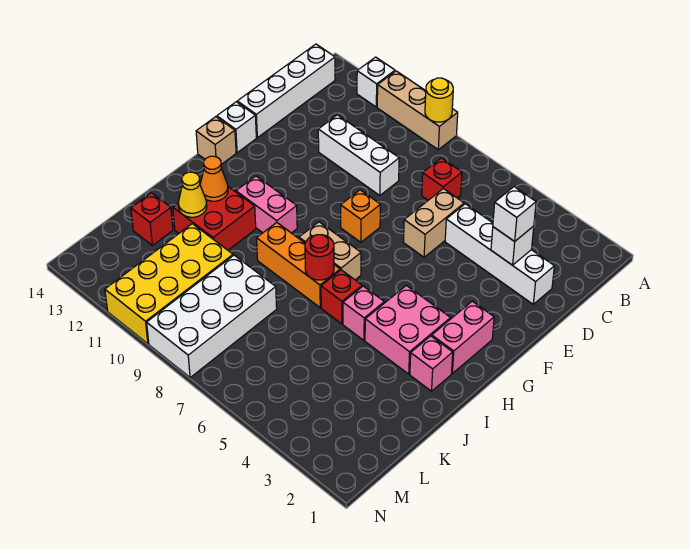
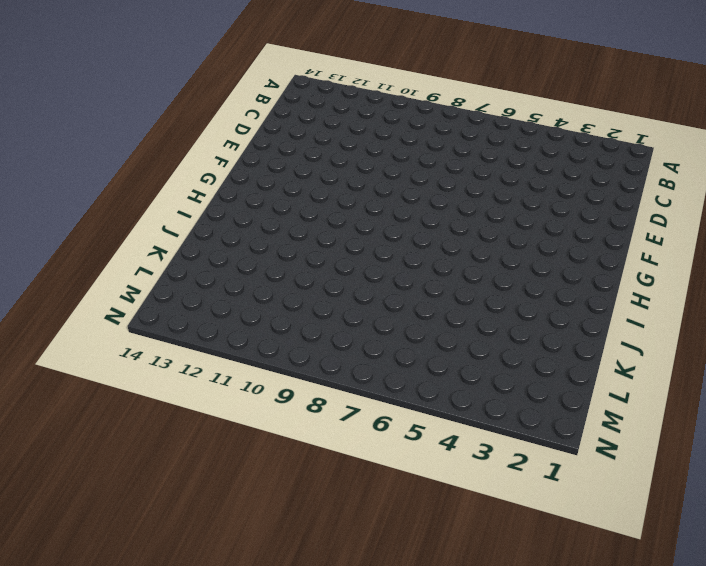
none -> tan brick A9:A11 level 1
none -> white brick A12 level 1
none -> white brick B14:E14 level 1

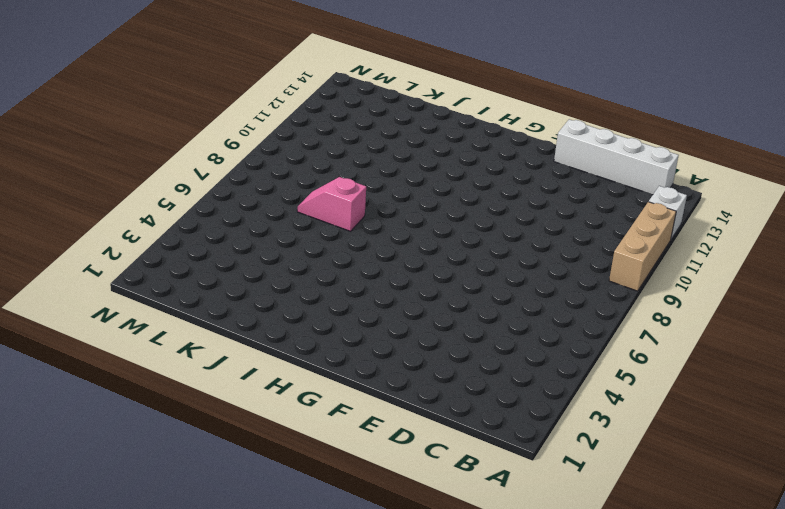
pink slope J7:K7 level 1 top J -> none
none -> red brick C7 level 1
none -> white brick D2:D5 level 1
none -> tan brick D6:E6 level 1

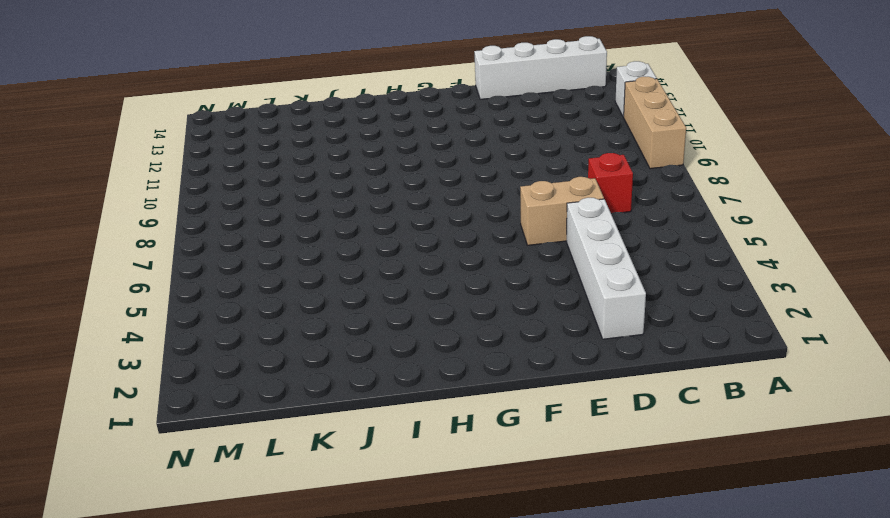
none -> white brick D9:D11 level 1
none -> orange brick F8 level 1
none -> white brick F14 level 1

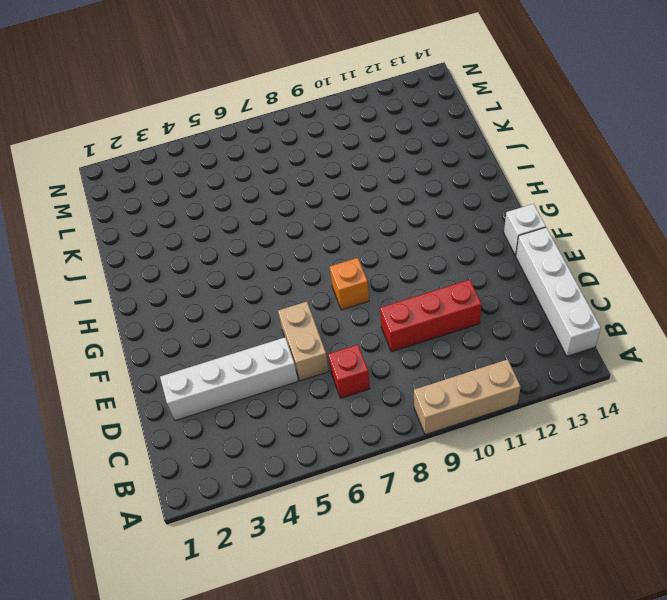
red brick D9:D11 level 1 -> white brick D9:D11 level 1
none -> white brick A12 level 1
none -> pink brick G2:H2 level 1
none -> tan brick G14 level 1

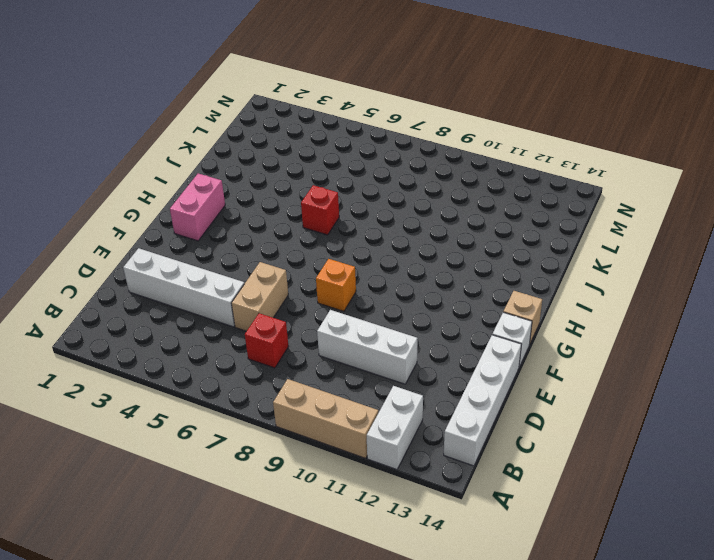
white brick A12:B12 level 1 -> white brick A12 level 1
none -> pink brick H3:I4 level 1
none -> tan brick H7:H8 level 1
none -> pink brick H10:H11 level 1

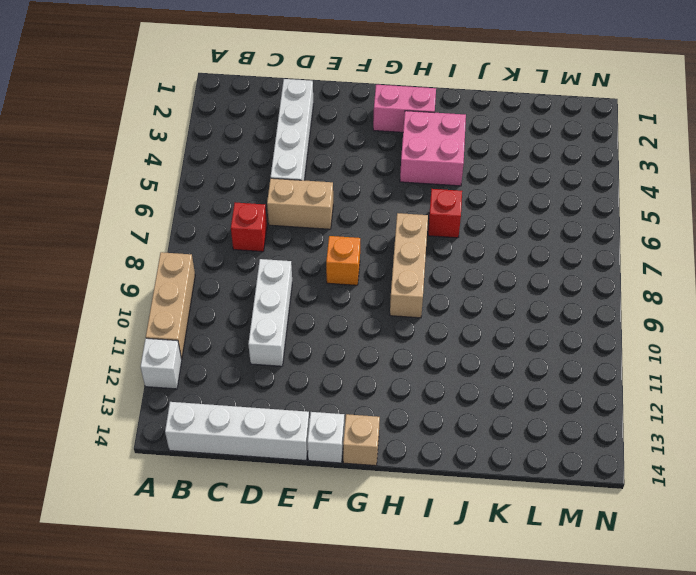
tan brick H7:H9 level 1 -> tan brick H7:H8 level 1
none -> pink brick H10:H11 level 1
none -> pink brick I2 level 1
none -> pink brick I5 level 1

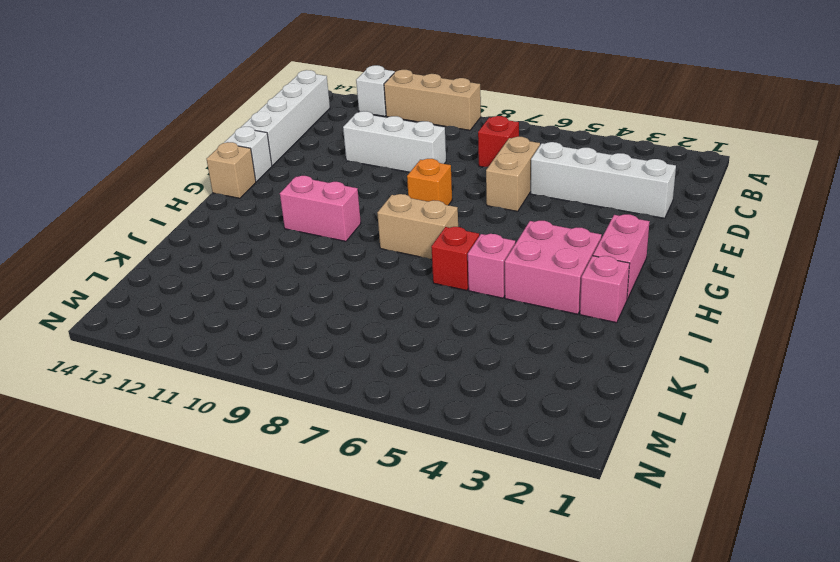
none -> orange brick I7:I9 level 1
none -> red brick I11:J12 level 1
none -> white brick K8:N9 level 1

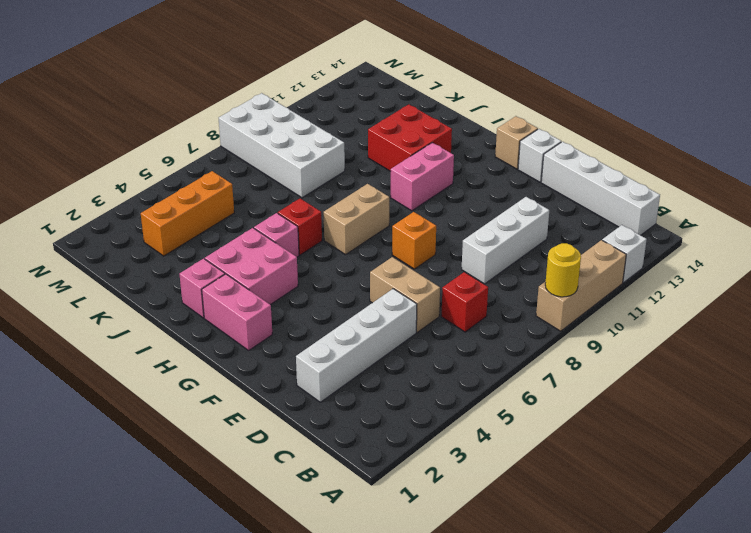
orange brick L3:L5 level 1 -> orange brick I7:I9 level 1
none -> yellow brick K10:N11 level 1
none -> red brick K13 level 1
none -> white brick D3 level 2

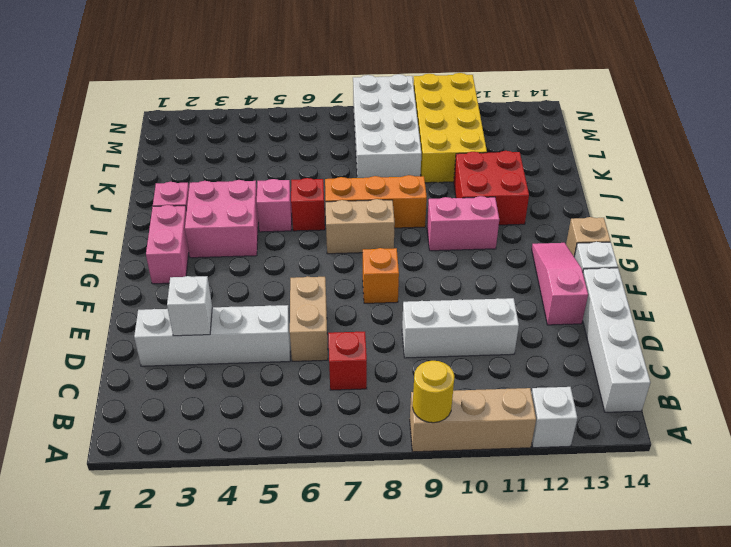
pink slope E13:G13 level 1 top E -> none
none -> red brick K13 level 1
none -> red round brick I7 level 2
none -> orange cone I12 level 2

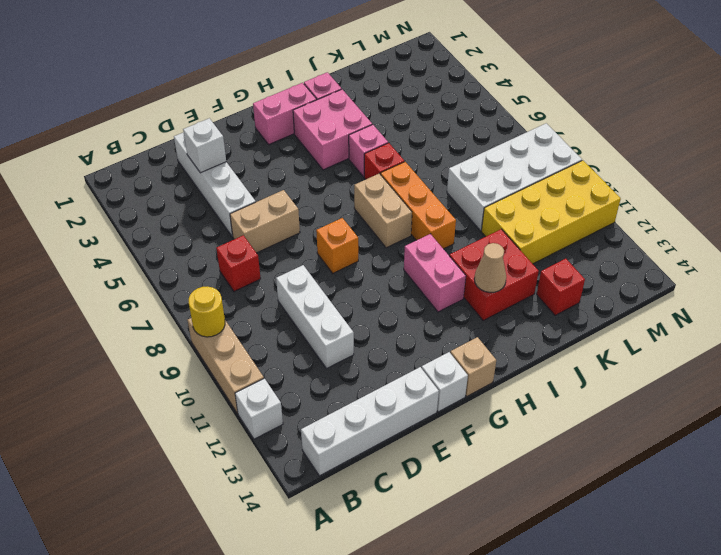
tan cone I12 level 2 -> orange cone I12 level 2
none -> red round brick I7 level 2
none -> yellow cone J12 level 2
none -> white brick D3 level 3

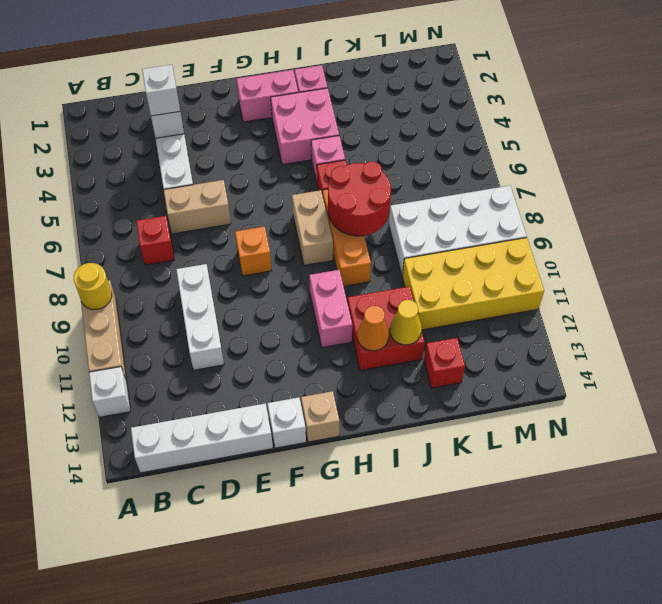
red round brick I7:J8 level 2 -> red round brick I7 level 2

